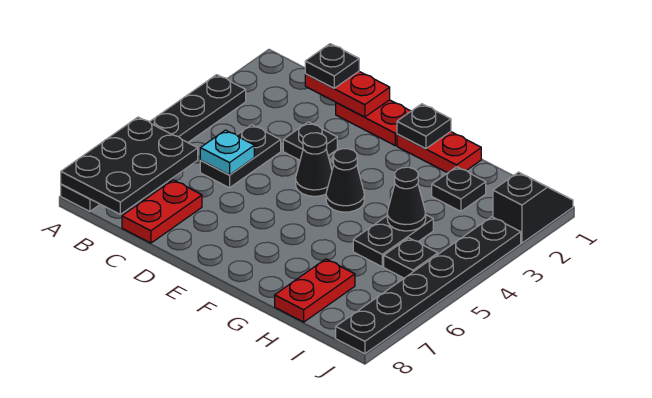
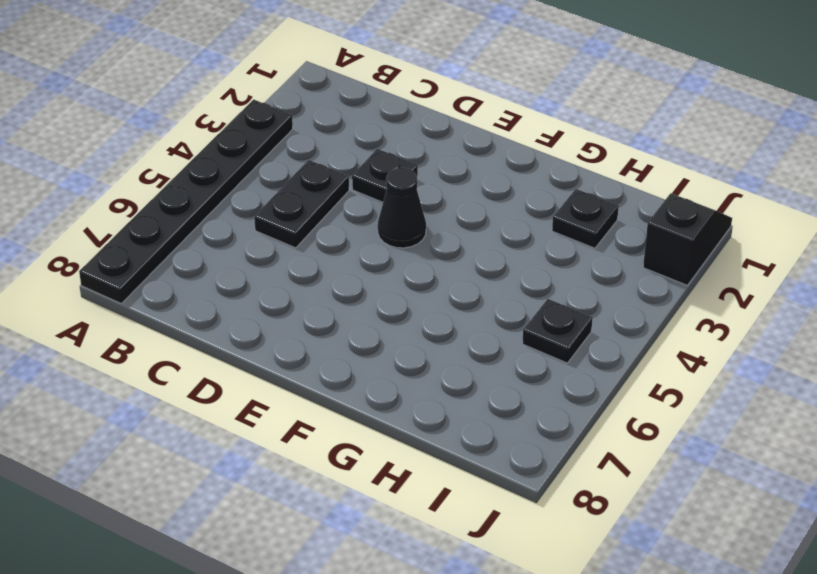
none -> red plate C7:C8 level 1
none -> red plate D1:E1 level 1
none -> red plate F1:G1 level 1

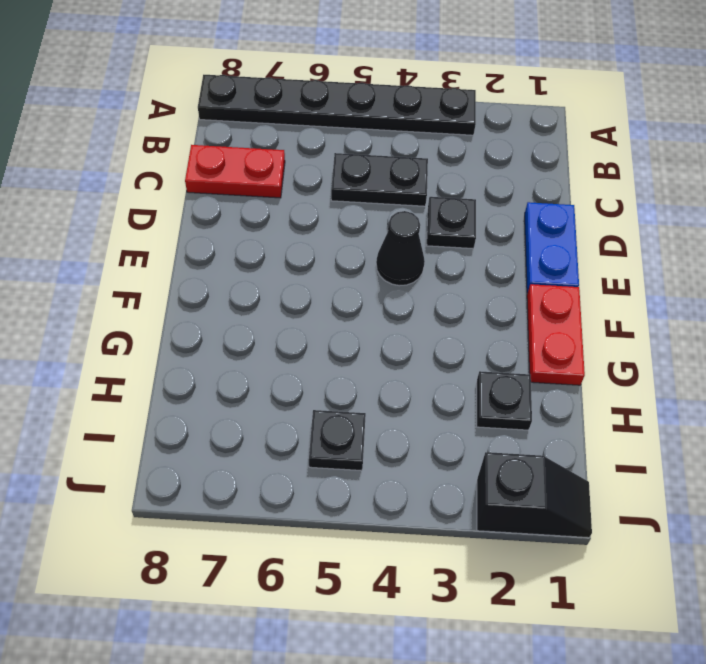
blue plate D1:E1 level 1 -> red plate D1:E1 level 1
none -> black cone F4 level 1
none -> black plate H4:H5 level 1
none -> red plate H7:H8 level 1

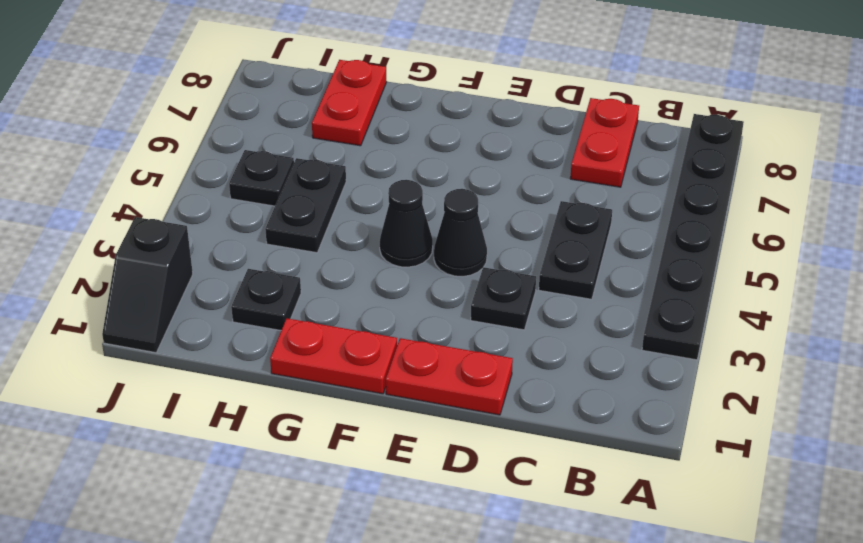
none -> black plate J3:J8 level 1
none -> black plate A6:B8 level 2
none -> red plate C1:D1 level 2

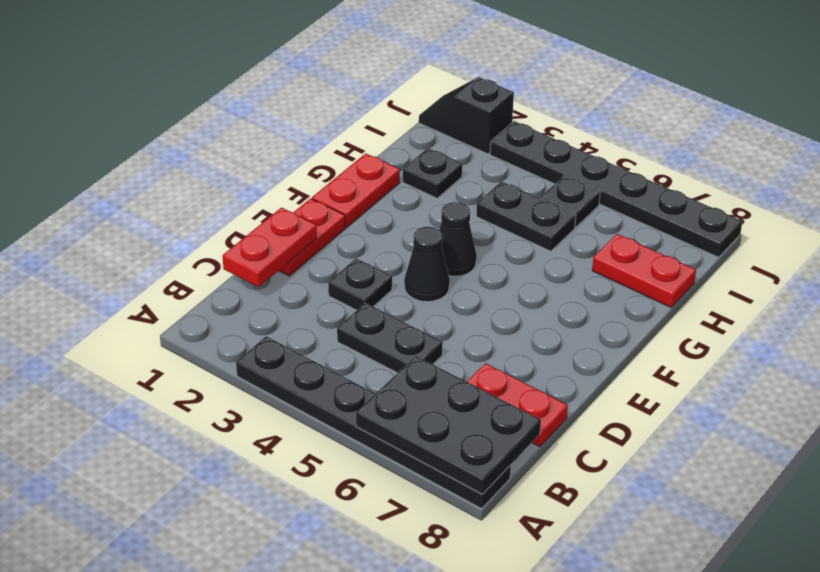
none -> cyan plate C5 level 2
none -> black plate F1 level 2
none -> black cone H4 level 2

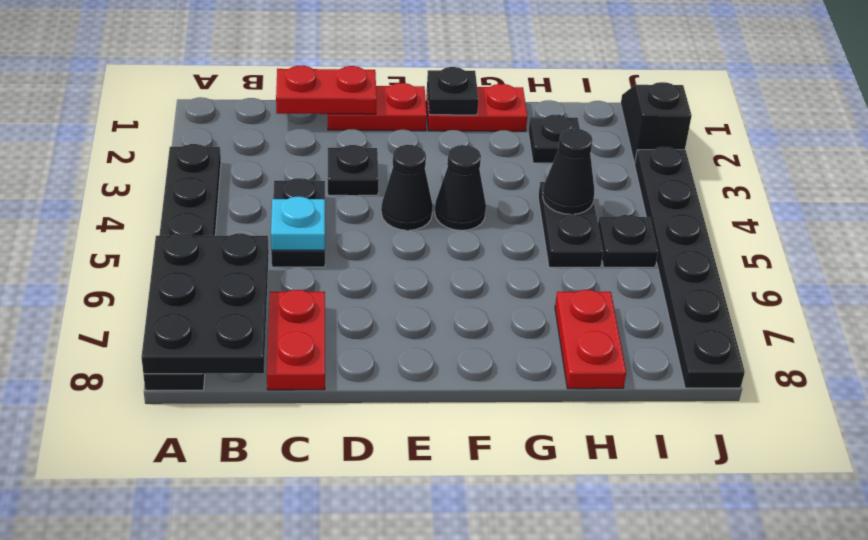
none -> black plate C1 level 3

